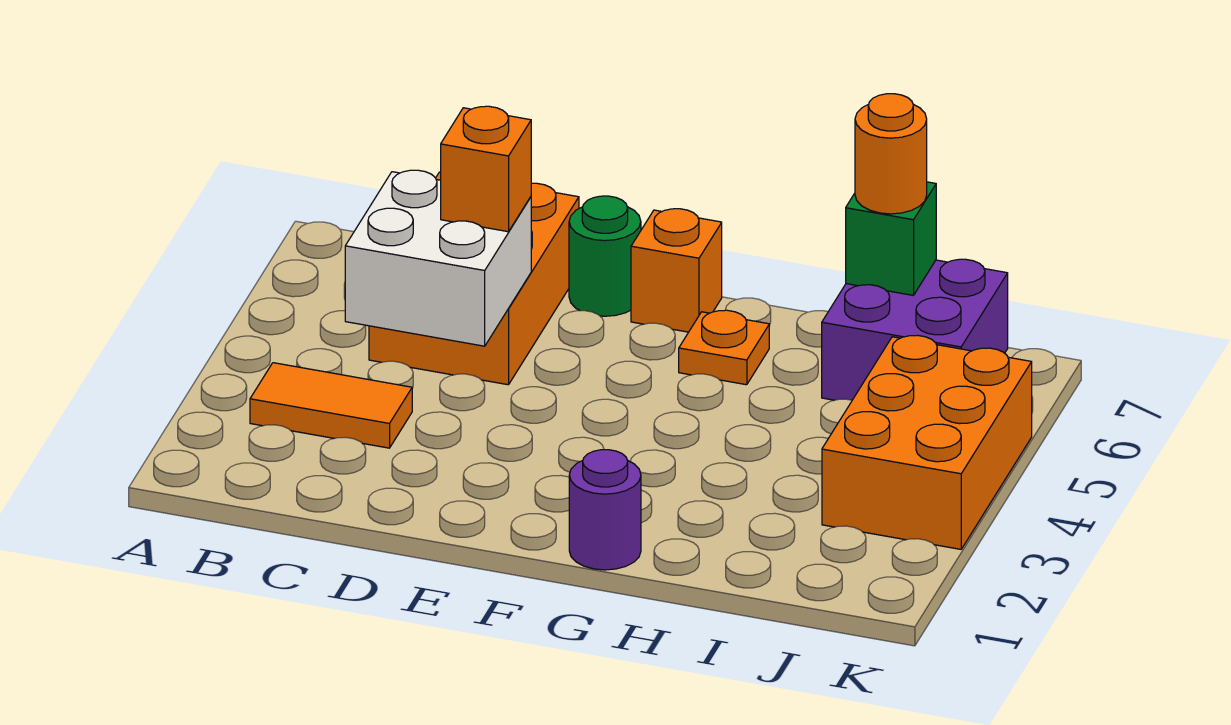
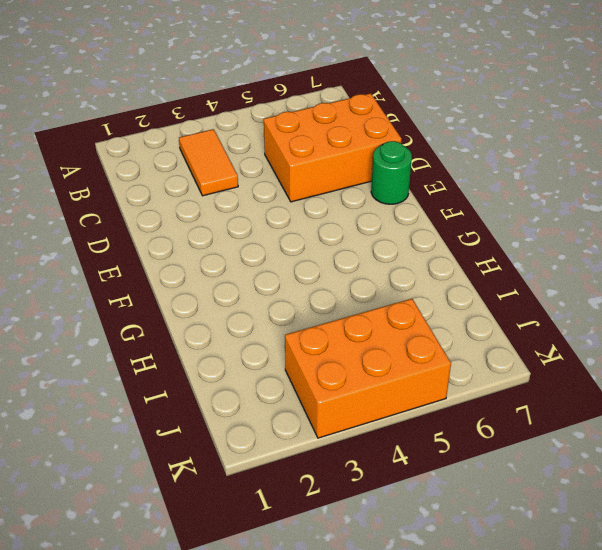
none -> orange brick F7 level 1
none -> purple round brick G1 level 1
none -> orange plate G6 level 1

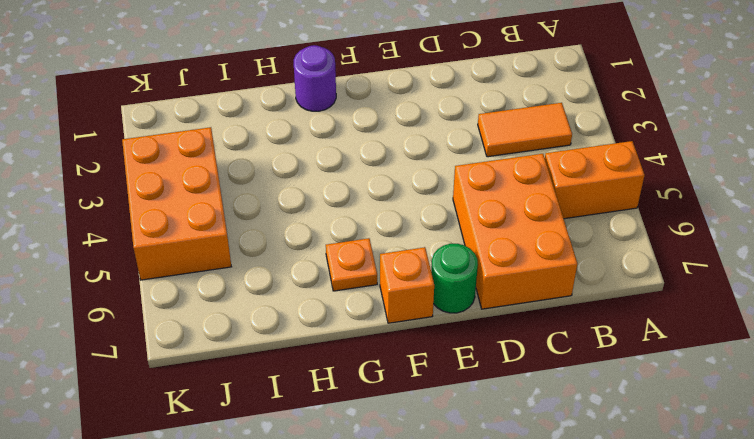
orange brick A5:B5 level 1 -> none
none -> purple brick I6:J7 level 1
none -> white brick C4:D5 level 2
none -> green brick I7 level 2

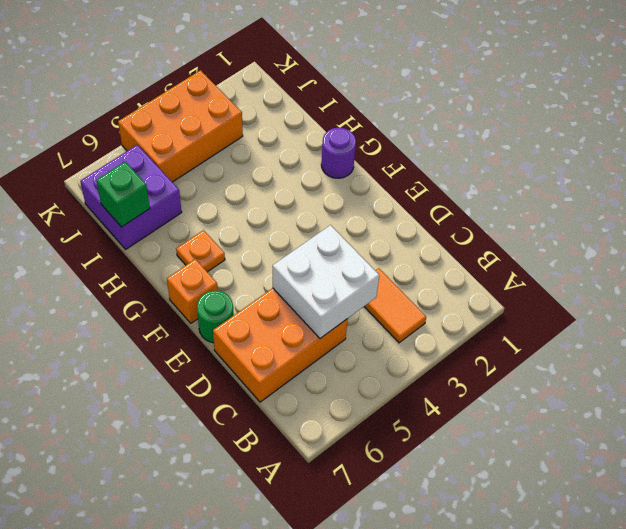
none -> orange brick D5 level 3
none -> orange round brick I7 level 3

